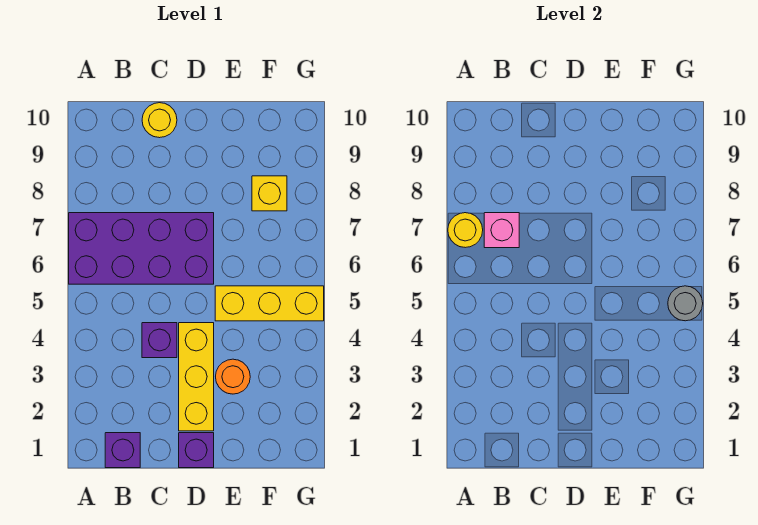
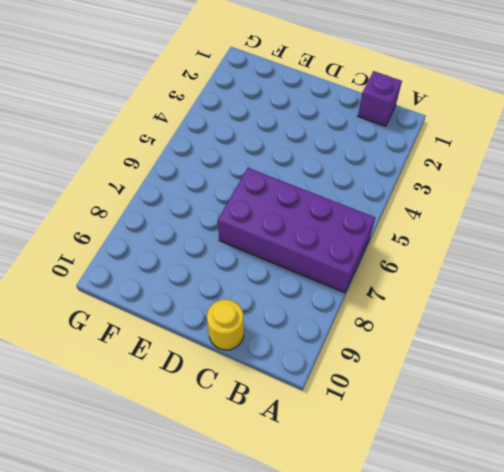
none -> purple brick C4 level 1
none -> purple brick D1 level 1
none -> yellow brick D2:D4 level 1

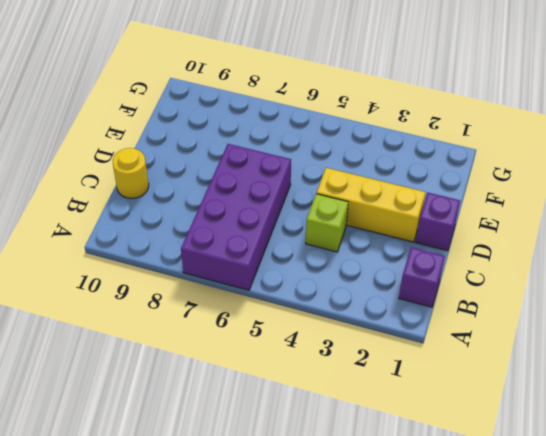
lime brick C4 level 1 -> purple brick C4 level 1
none -> orange round brick E3 level 1
none -> yellow brick E5:G5 level 1
none -> yellow brick F8 level 1

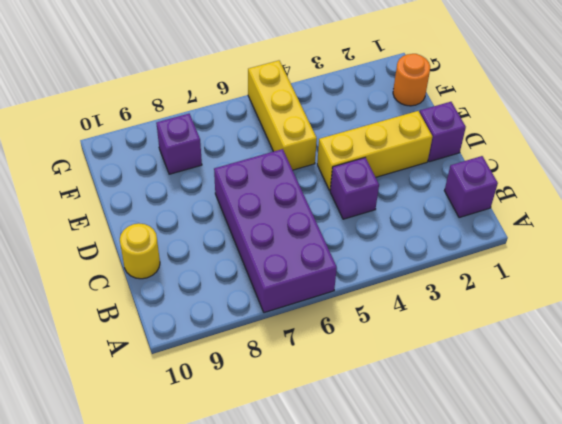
orange round brick F1 level 1 -> orange round brick E3 level 1
purple brick F8 level 1 -> yellow brick F8 level 1
none -> yellow round brick A7 level 2
none -> pink brick B7 level 2
none -> grey round brick G5 level 2

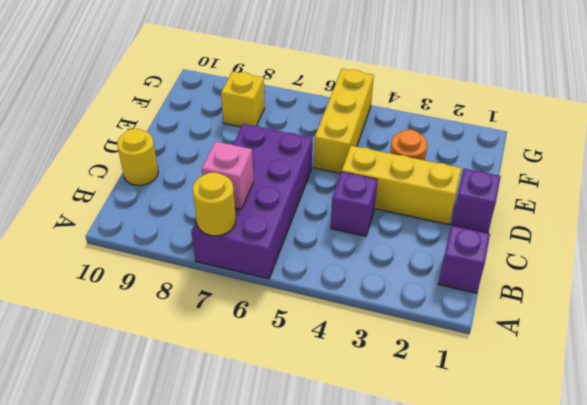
none -> grey round brick G5 level 2

